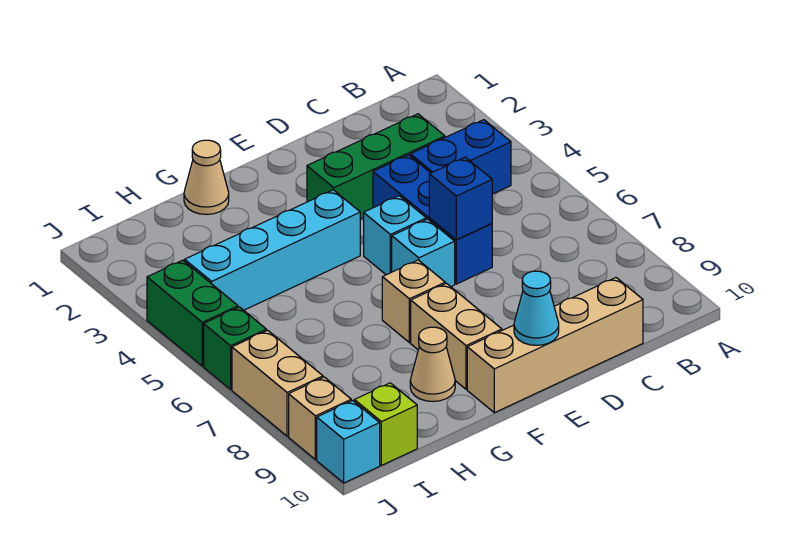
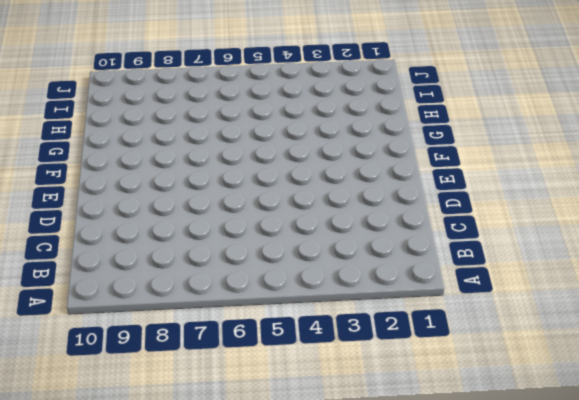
none -> blue brick B4:C4 level 1
none -> green brick C3:E3 level 1
none -> tan brick C10:F10 level 1

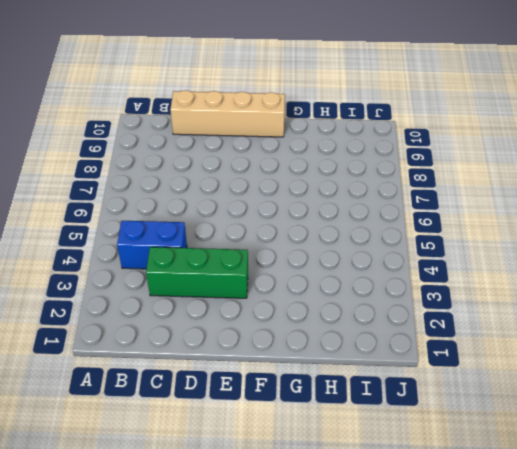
none -> blue brick D4:D6 level 1
none -> cyan brick E5 level 1
none -> cyan brick E6 level 1

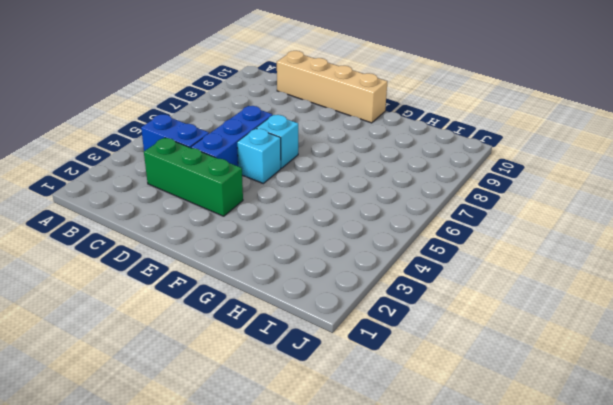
none -> cyan brick F4:I4 level 1
none -> tan brick F7 level 1
none -> tan brick F8:F9 level 1

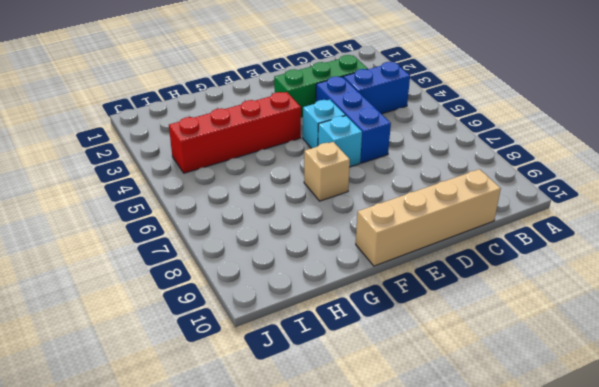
red brick F4:I4 level 1 -> cyan brick F4:I4 level 1
none -> tan brick F8:F9 level 1
none -> tan cone G1 level 1
none -> tan cone G9 level 1

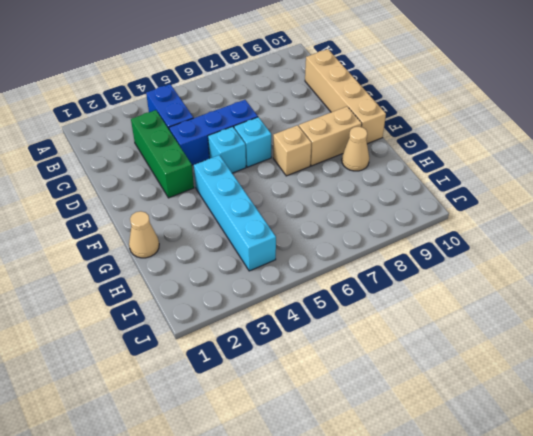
none -> lime brick I10 level 1
none -> green brick J4:J5 level 1
none -> green brick J6 level 1

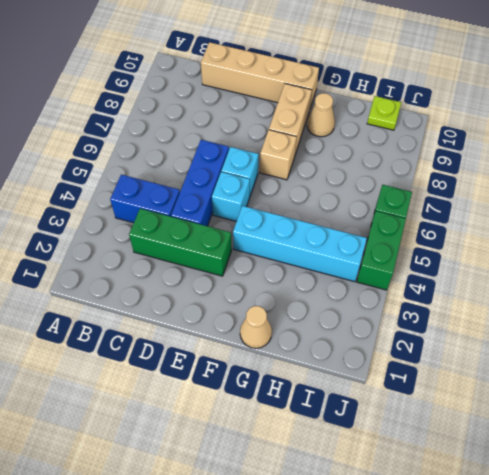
lime plate I10 level 1 -> lime brick I10 level 1
none -> tan brick J7:J8 level 1
none -> tan brick J9 level 1
none -> cyan brick J10 level 1

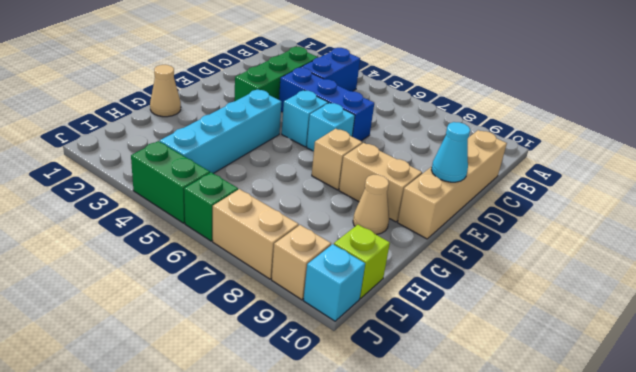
none -> blue brick D6 level 2

